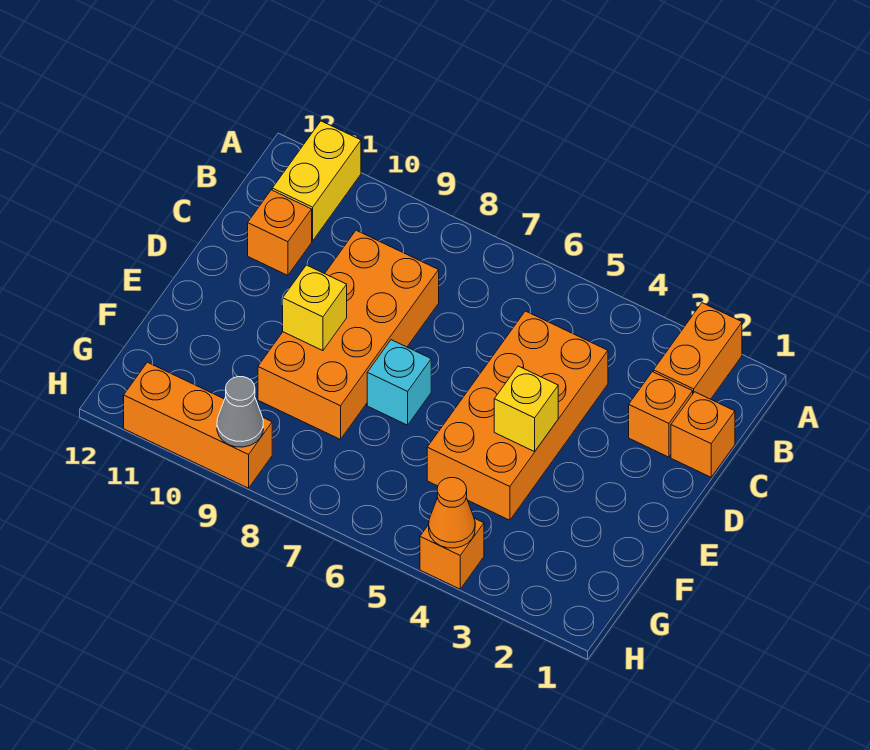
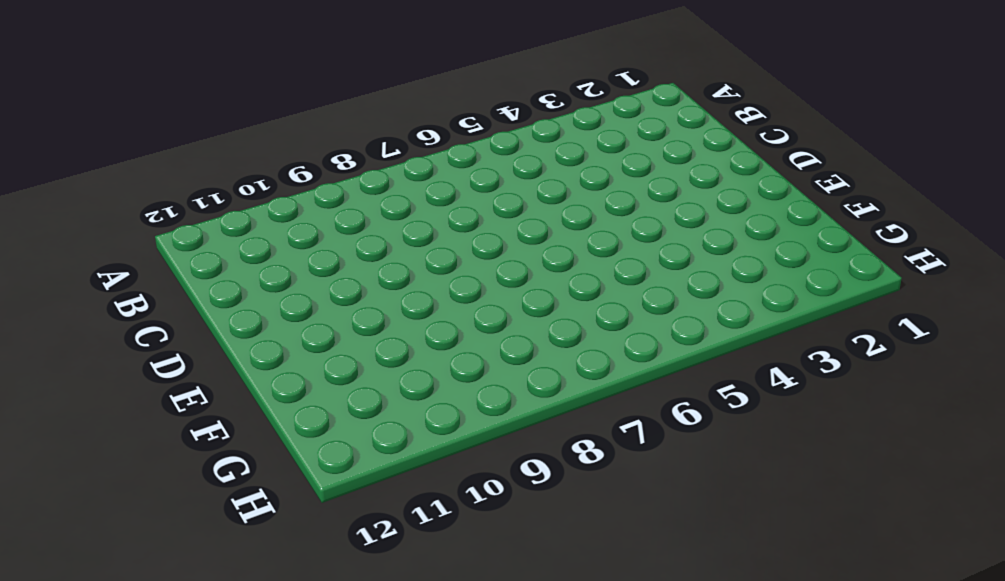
none -> orange brick A2:B2 level 1
none -> yellow brick A11:B11 level 1
none -> orange brick C1 level 1

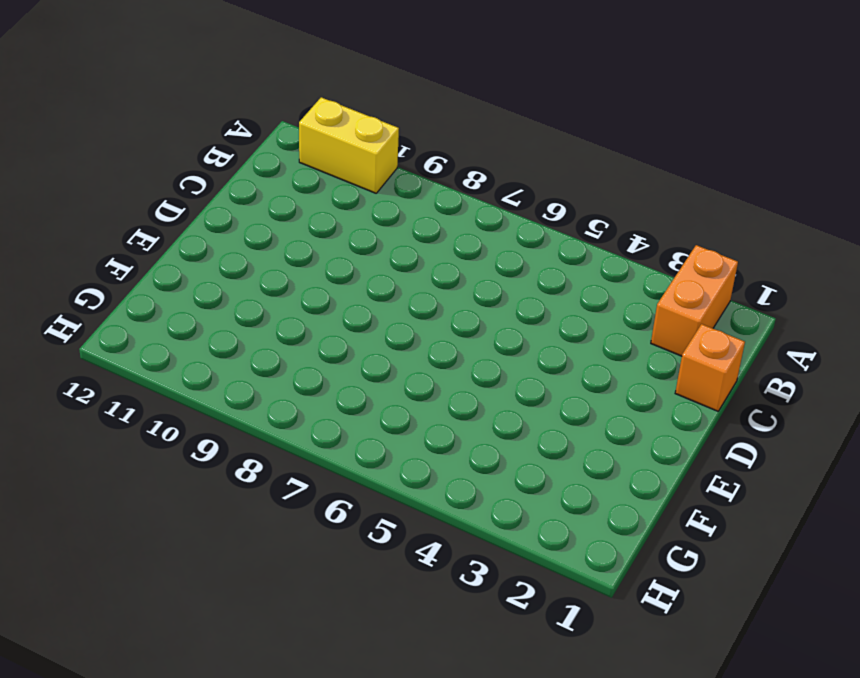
yellow brick A10:A11 level 1 -> yellow brick A11:B11 level 1
none -> orange brick C2 level 1
none -> orange brick C4:F5 level 1
none -> orange brick C8:F9 level 1

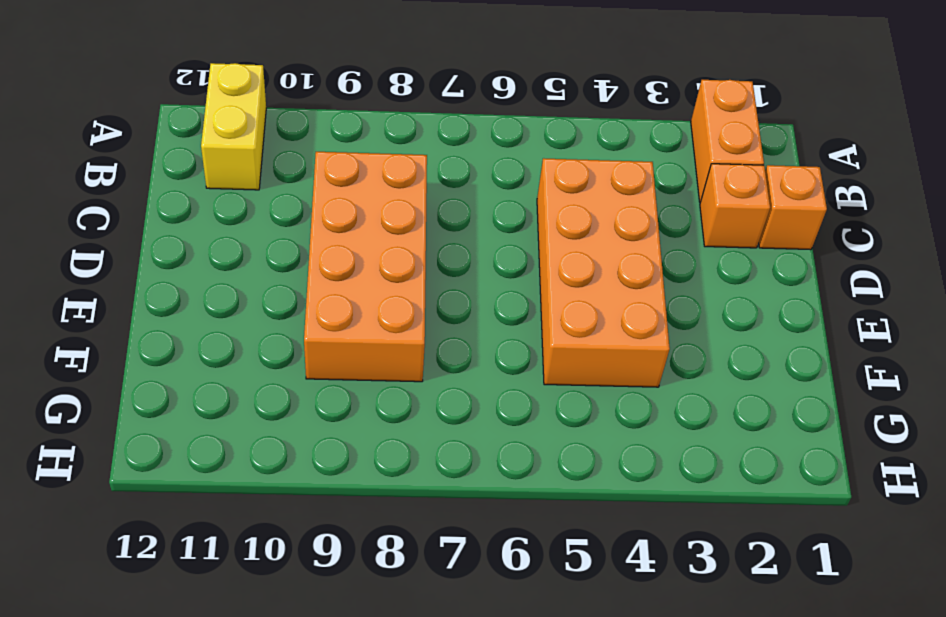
none -> orange brick C11 level 1
none -> cyan brick E7 level 1
none -> orange brick H4 level 1

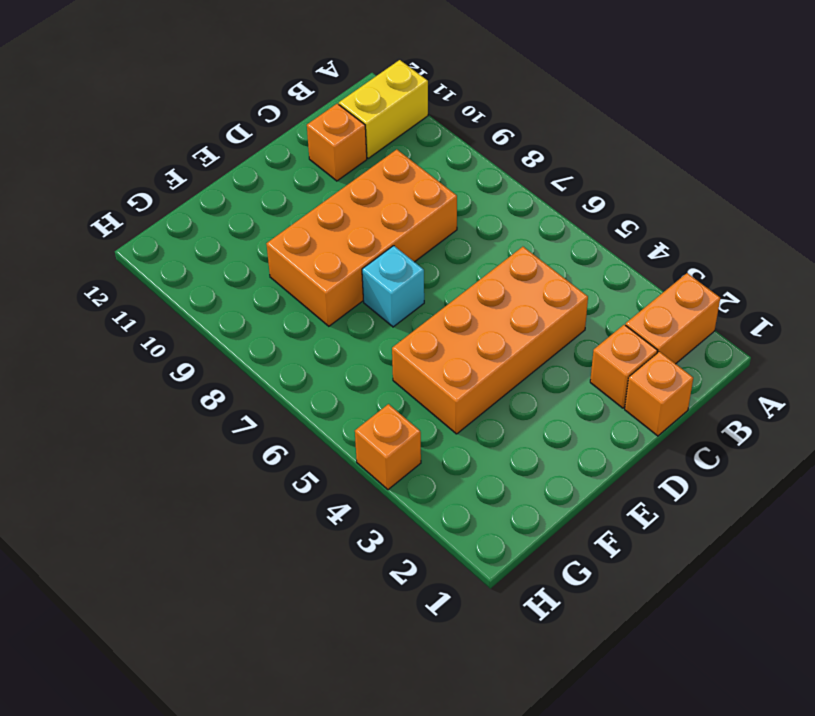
none -> orange brick H9:H11 level 1
none -> yellow brick E4 level 2
none -> yellow brick E9 level 2

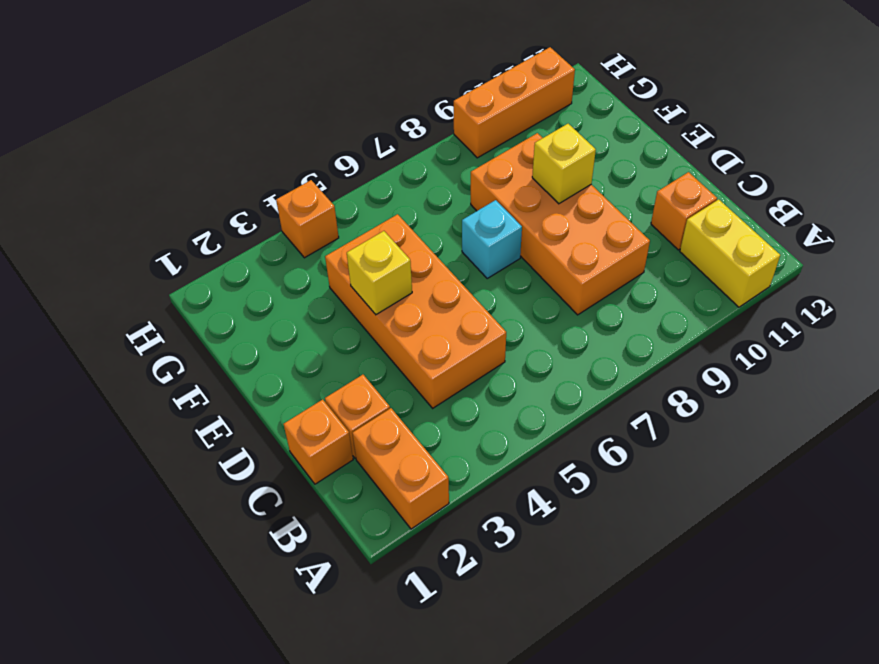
none -> orange cone H4 level 2
none -> grey cone H9 level 2

